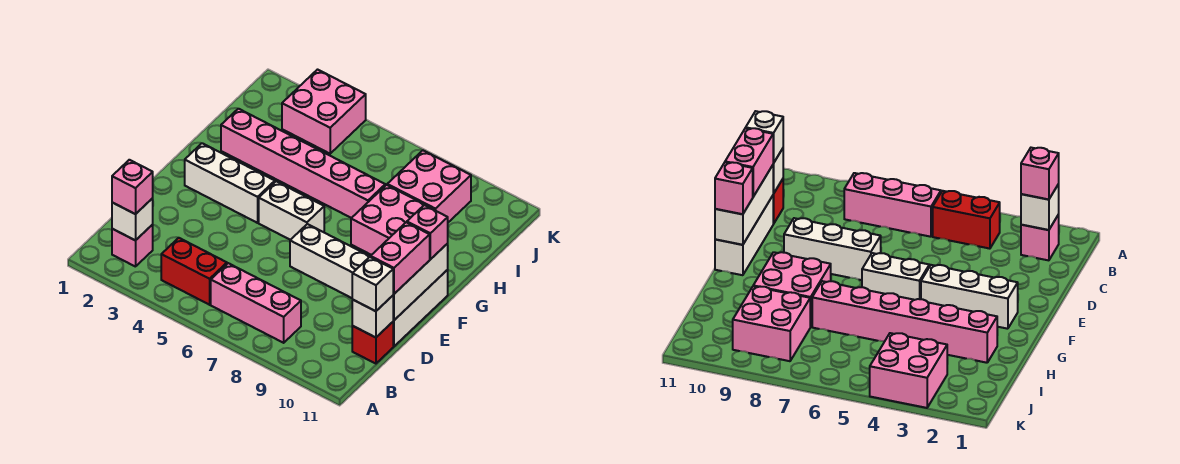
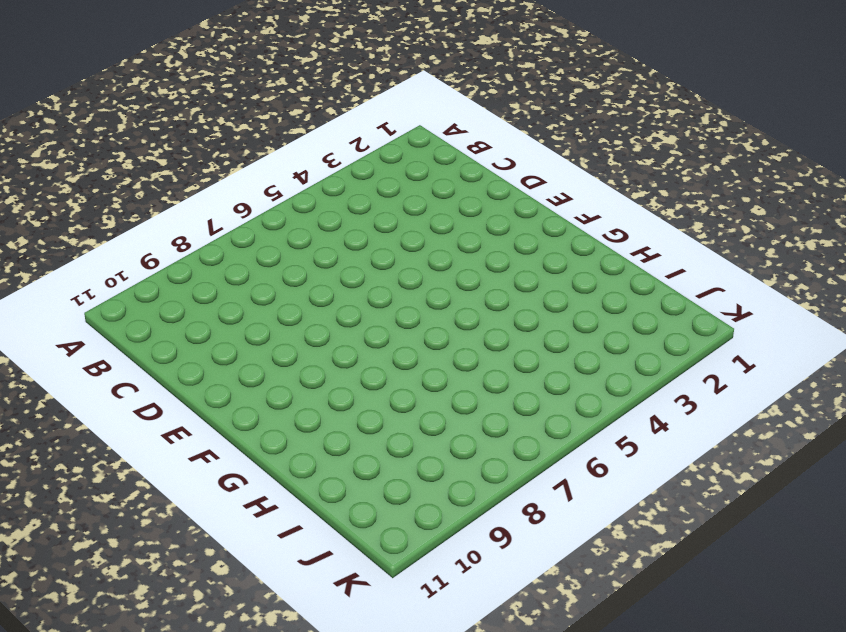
none -> pink brick B2 level 1
none -> red brick B4:B5 level 1
none -> pink brick B6:B8 level 1

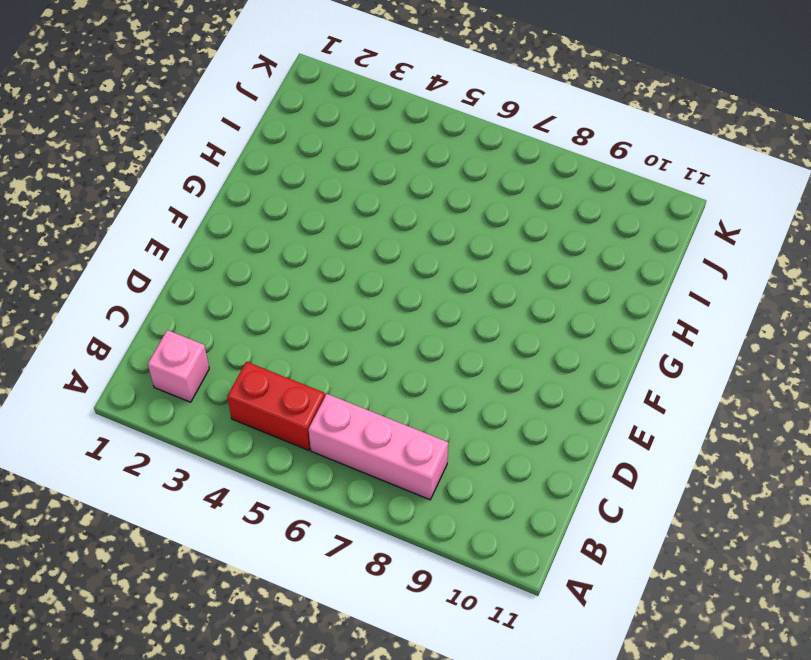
none -> red brick C11 level 1
none -> white brick D11:F11 level 1
none -> white brick E7:E9 level 1

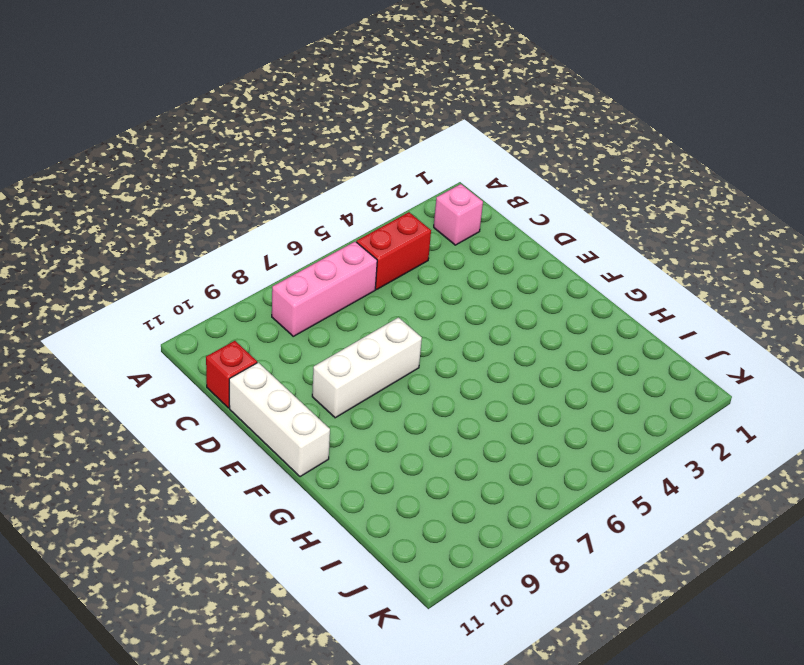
none -> white brick F2:F4 level 1
none -> white brick F5:F6 level 1
none -> pink brick G8:H9 level 1

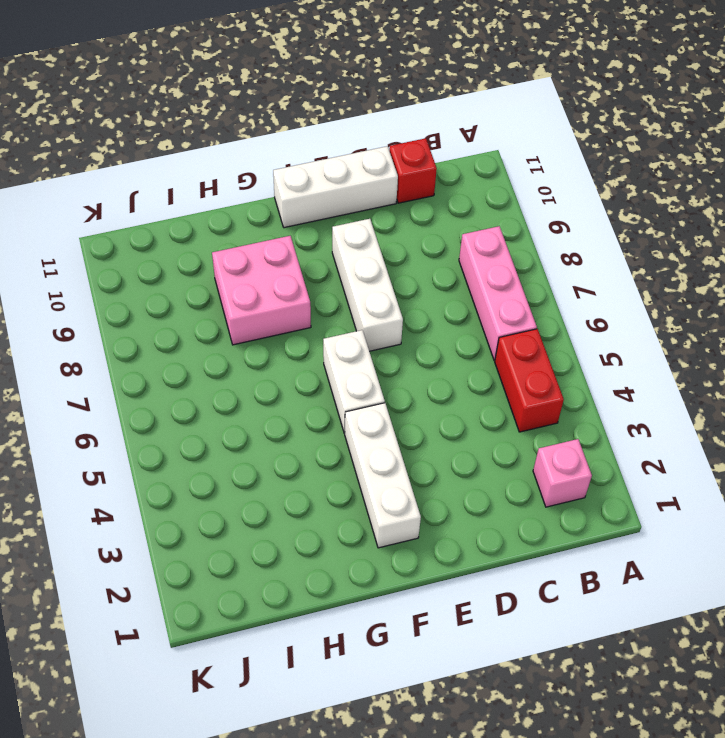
none -> pink brick H2:H7 level 1
none -> pink brick I8:J9 level 1
none -> pink brick J3:K4 level 1

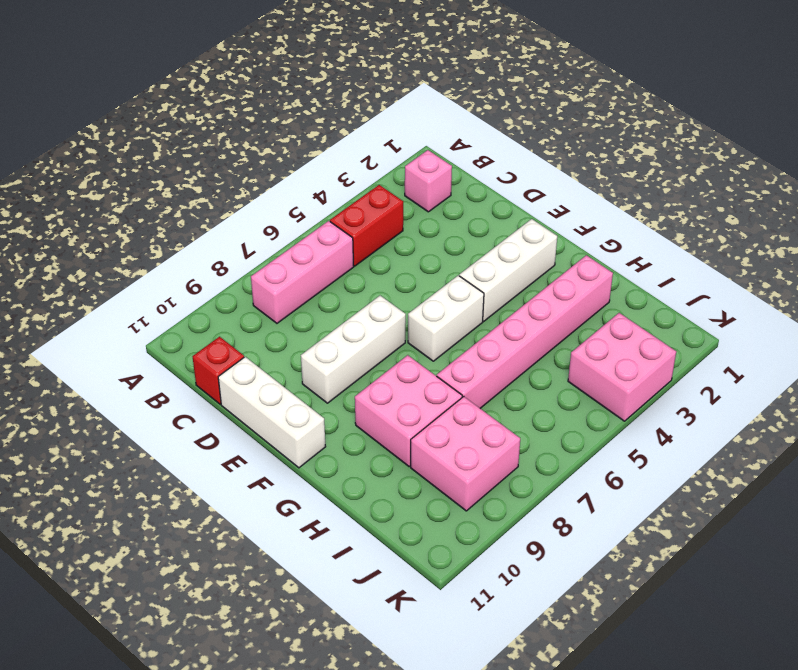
none -> white brick B2 level 2
none -> white brick C11 level 2
none -> white brick D11:F11 level 2

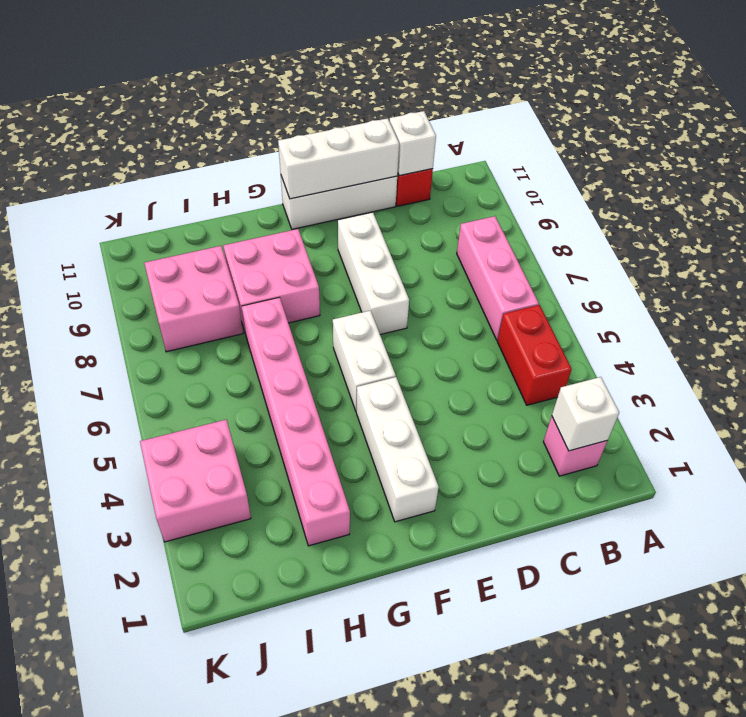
none -> pink brick B2 level 3
none -> white brick C11 level 3
none -> pink brick D11:E11 level 3

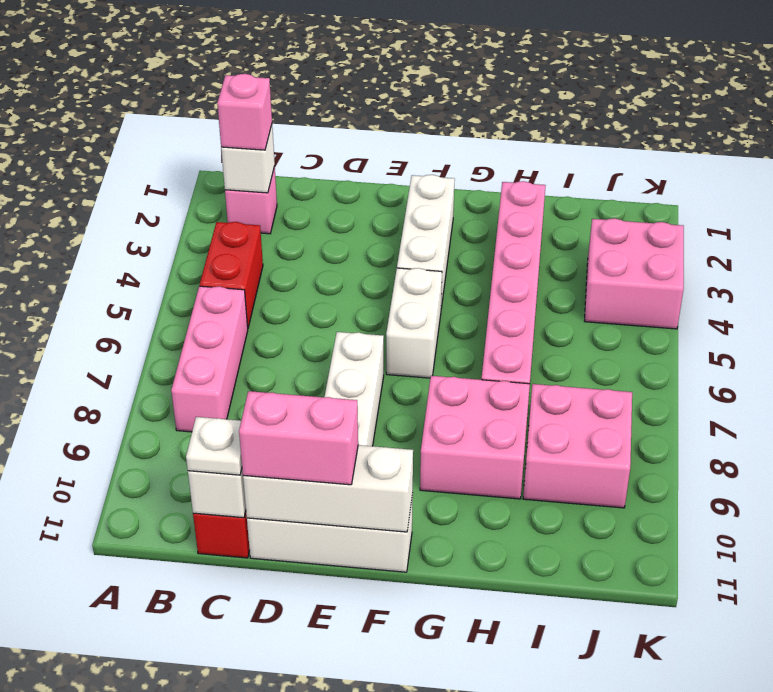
white plate C11 level 3 -> white brick C11 level 3
none -> pink brick F11 level 3

